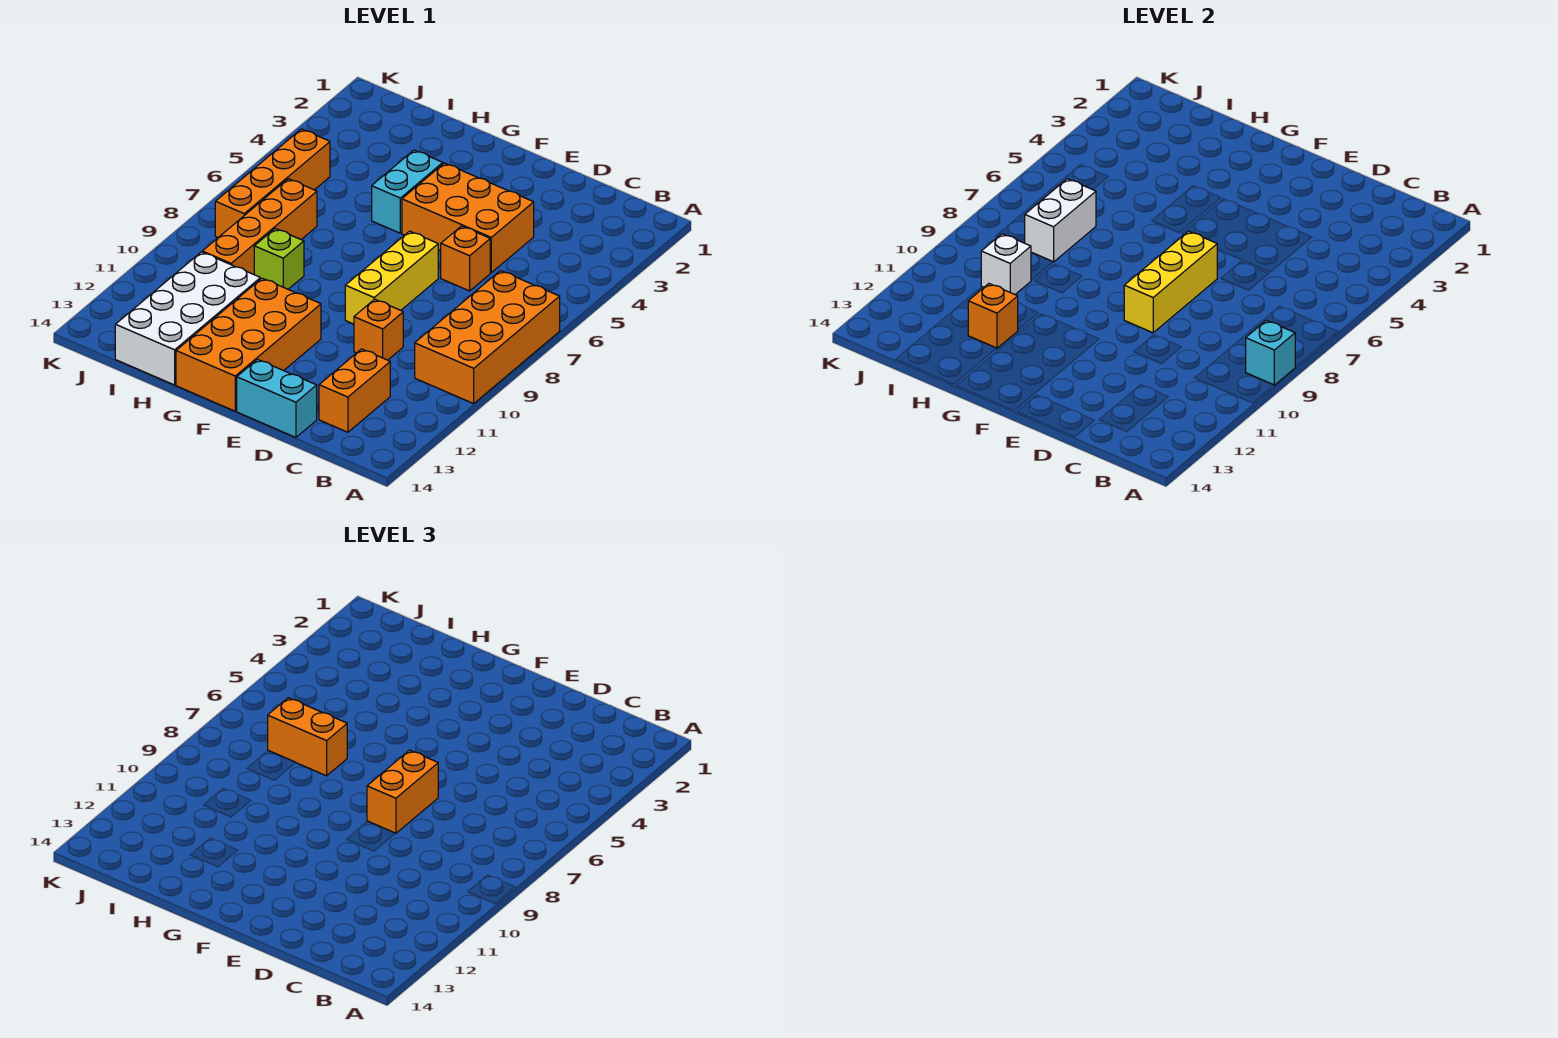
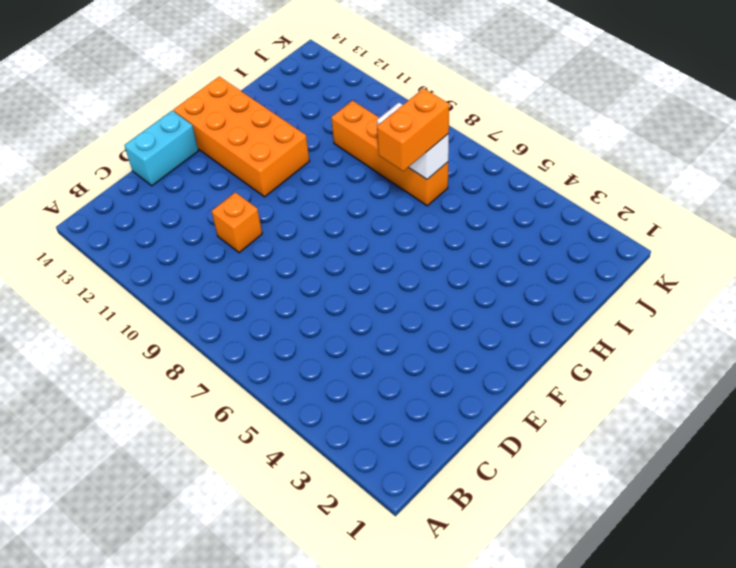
none -> orange brick A7:B10 level 1
none -> orange brick C12:C13 level 1
none -> orange brick D4:F5 level 1

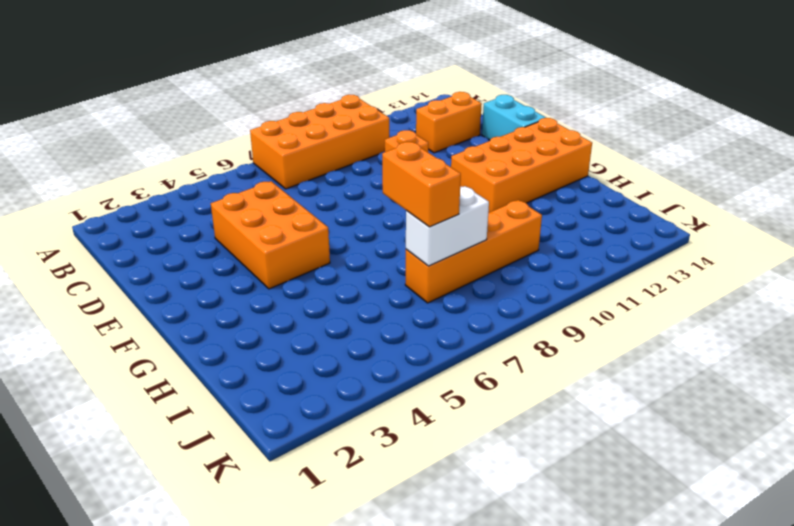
none -> orange brick D6 level 1
none -> yellow brick E7:E9 level 1
none -> cyan brick G4:G5 level 1

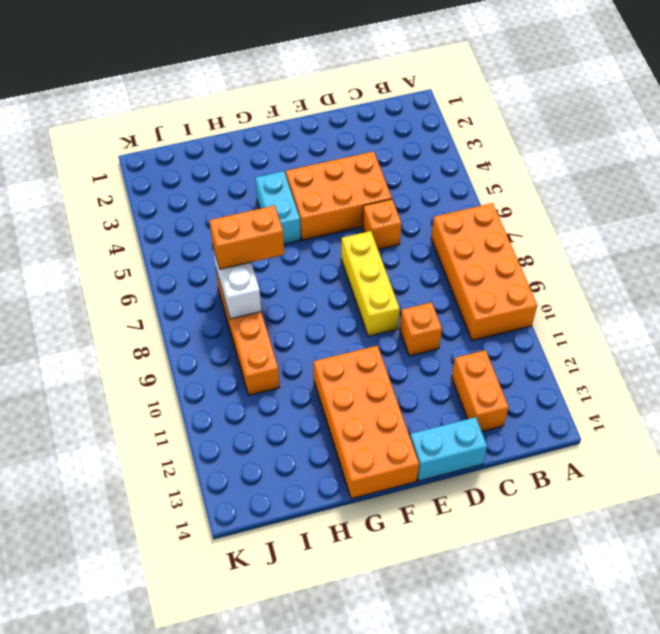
none -> lime brick H9 level 1
none -> white brick H11:I14 level 1
none -> orange brick J5:J8 level 1

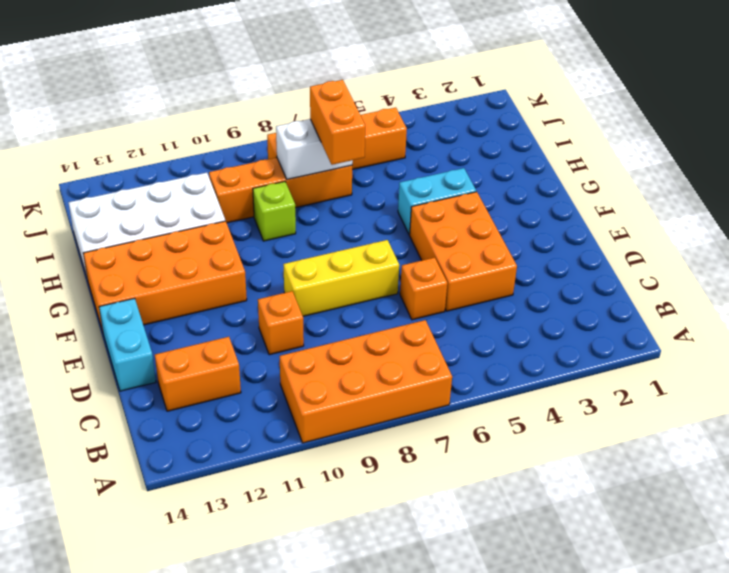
none -> cyan brick A9 level 2
none -> yellow brick E7:E9 level 2
none -> orange brick H12 level 2

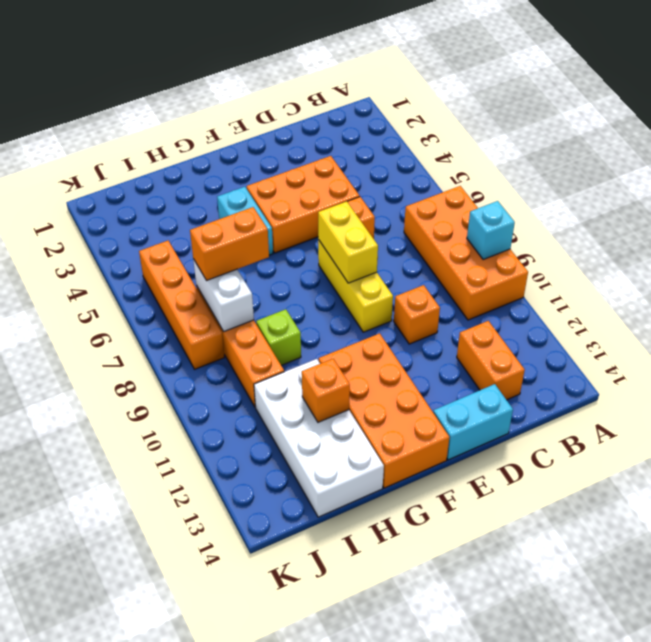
yellow brick E7:E8 level 2 -> yellow brick E7:E9 level 2
none -> white brick I10 level 2
none -> orange brick E7:E8 level 3

